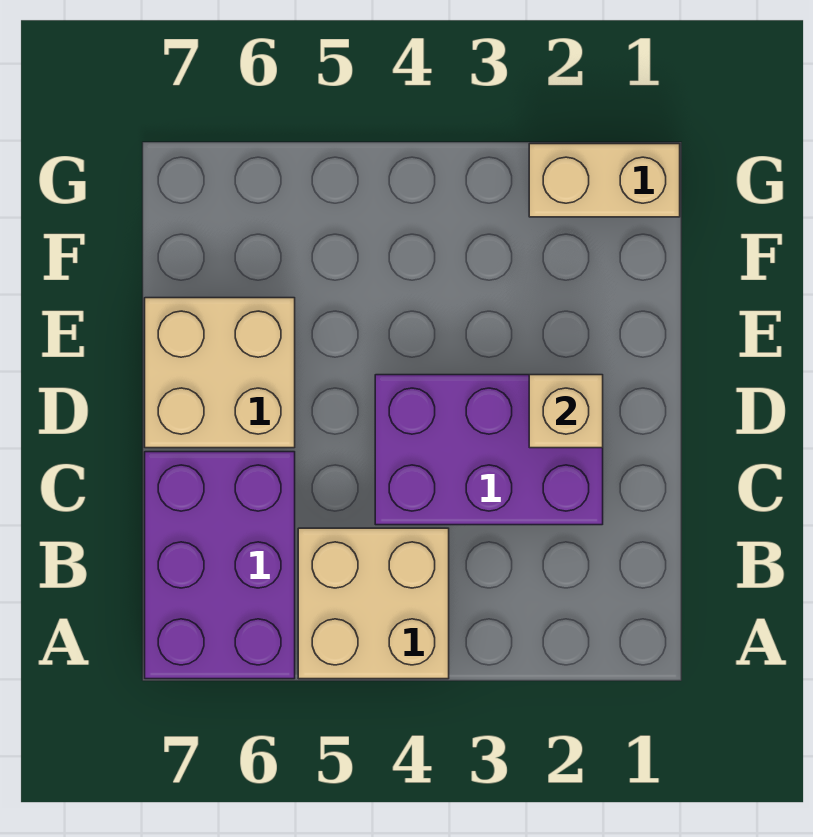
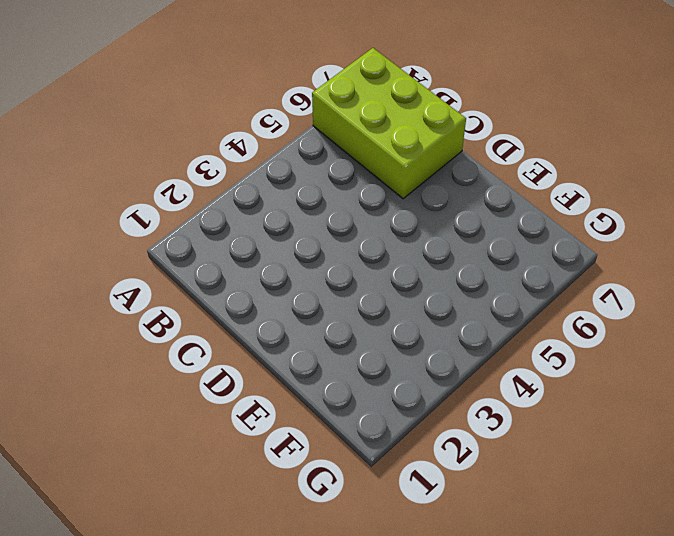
lime brick A6:C7 level 1 -> purple brick A6:C7 level 1
none -> tan brick A4:B5 level 1
none -> purple brick C2:D4 level 1

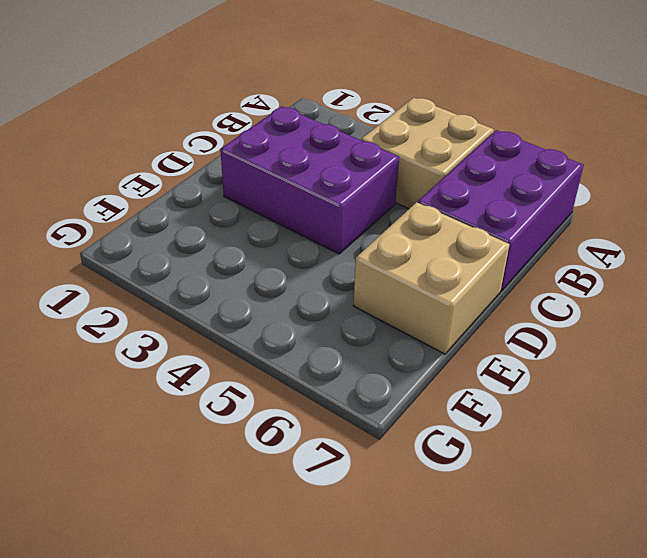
none -> tan brick G1:G2 level 1
none -> tan brick D2 level 2

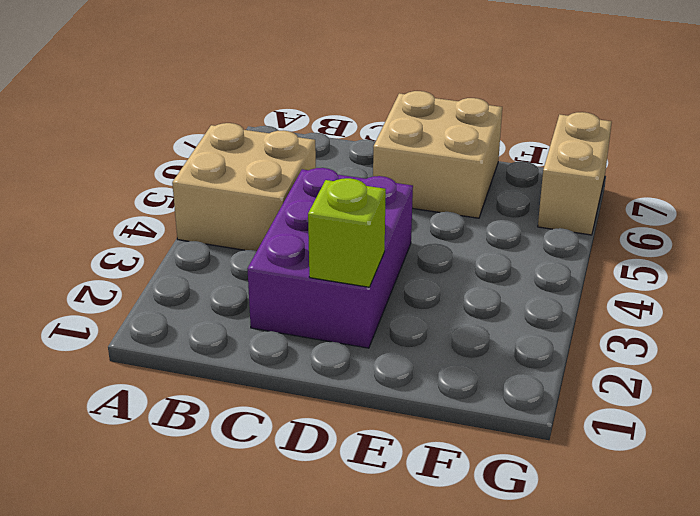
lime brick D2 level 2 -> tan brick D2 level 2
tan brick G6:G7 level 1 -> tan brick G1:G2 level 1
none -> purple brick A6:C7 level 1

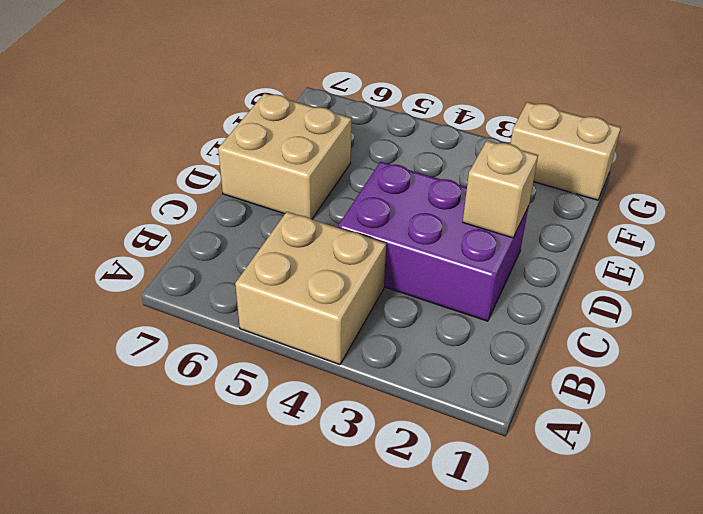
none -> purple brick A6:C7 level 1

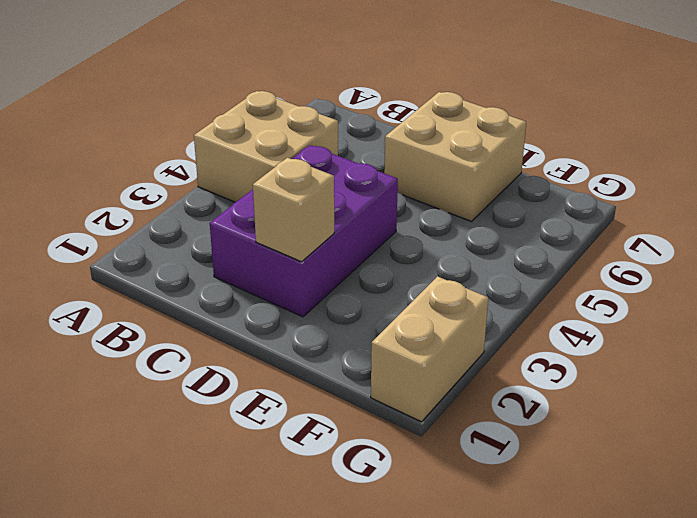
none -> purple brick A6:C7 level 1

